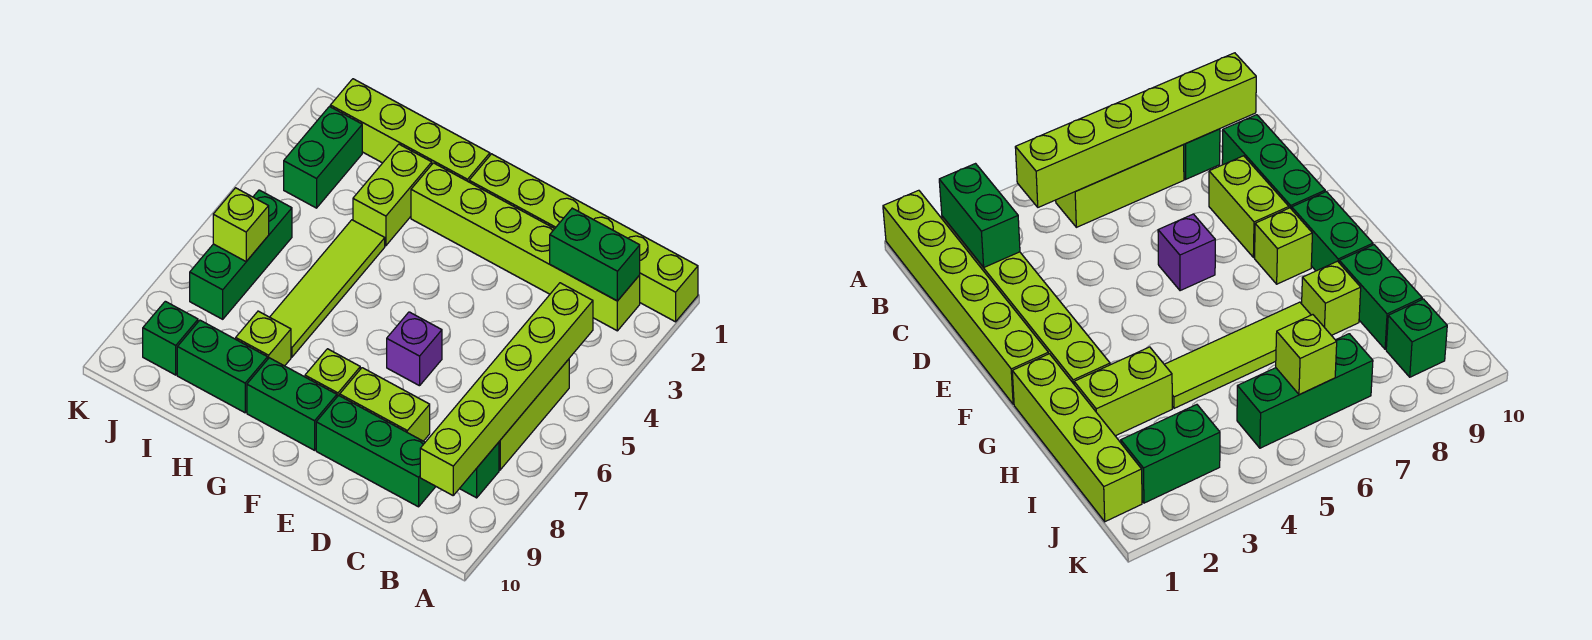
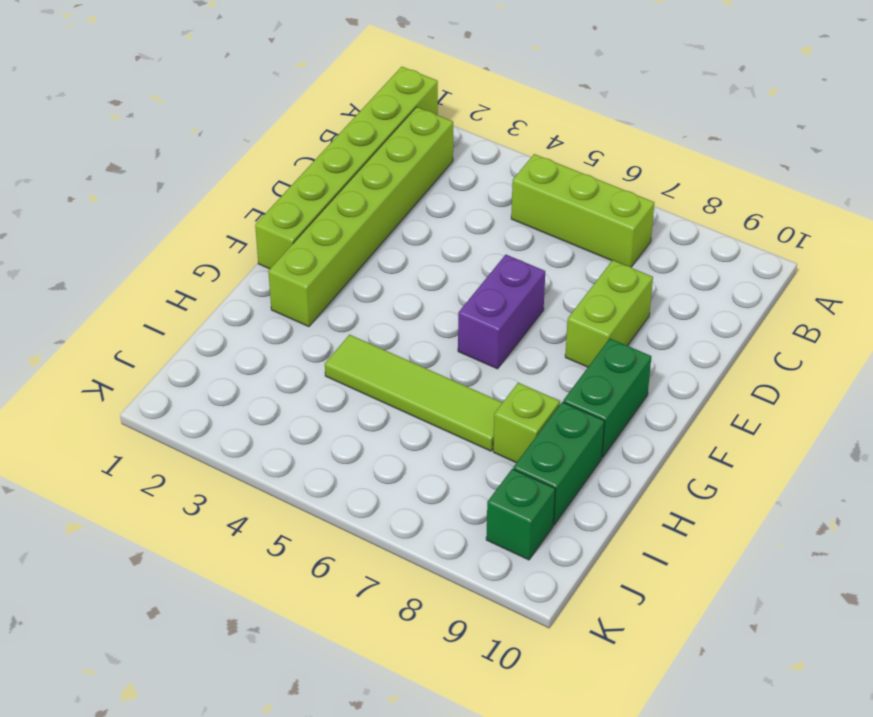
purple brick E6:F6 level 1 -> purple brick E6 level 1
none -> green brick B8 level 1
none -> green brick C9:E9 level 1
none -> lime brick F8 level 1

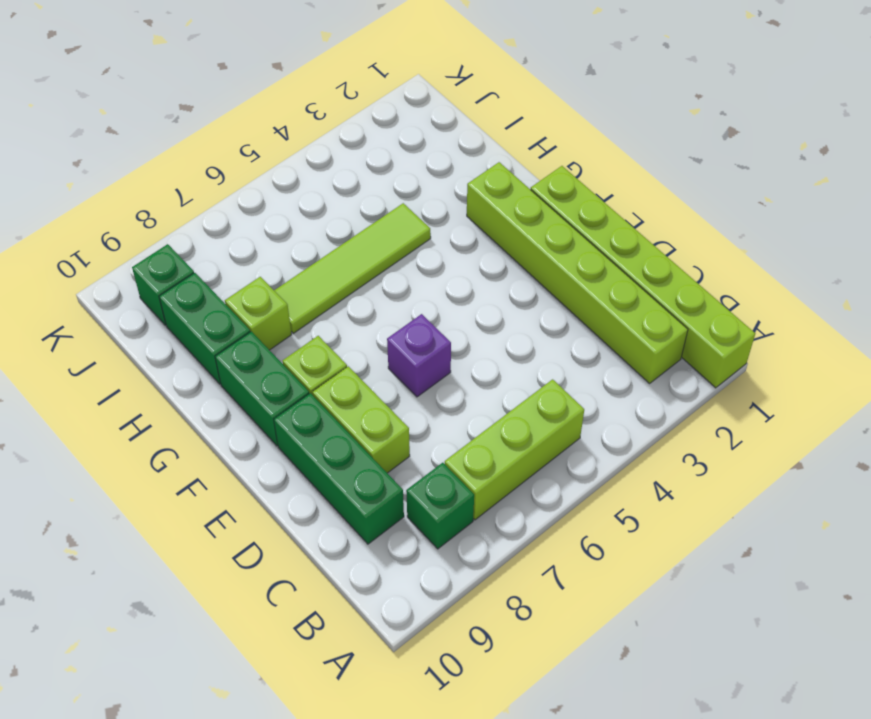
none -> lime brick G1:J1 level 1
none -> lime brick H2:H3 level 1
none -> green brick J2:J3 level 1

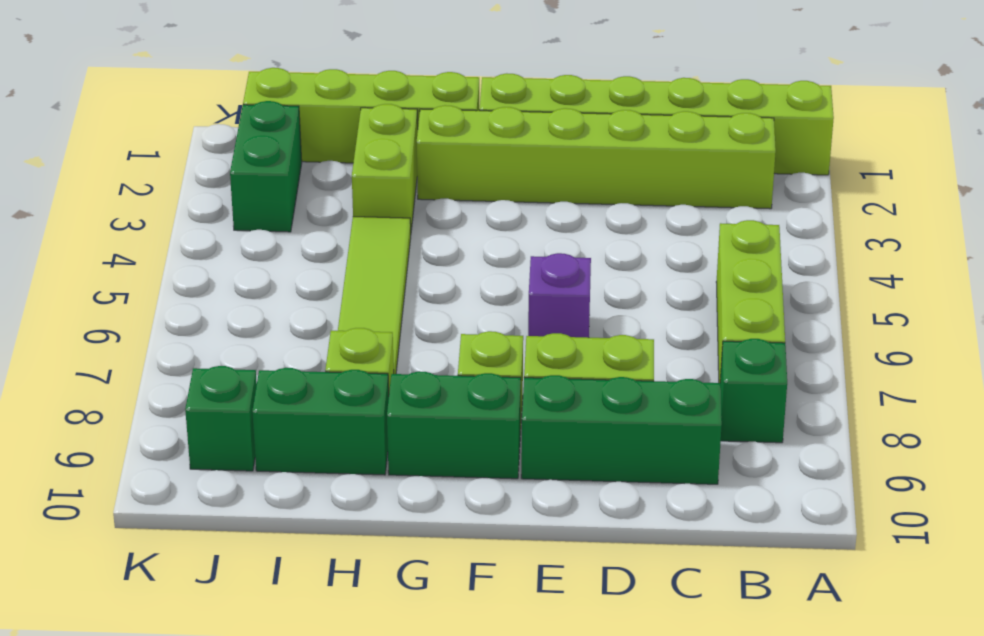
none -> green brick J5:J7 level 1
none -> green brick B2:C2 level 2
none -> lime brick B4:B9 level 2

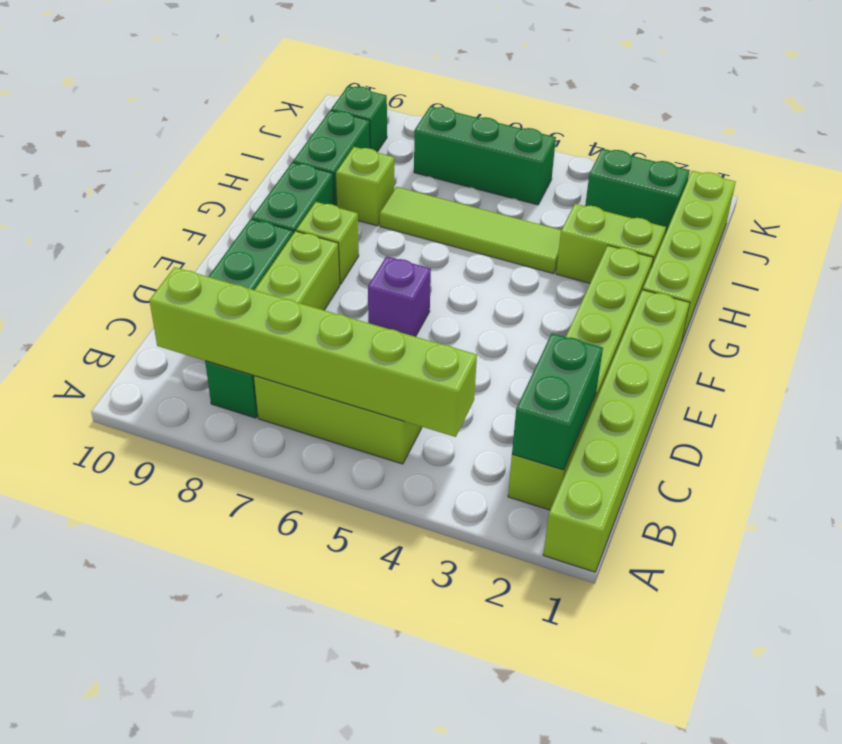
none -> lime brick J6 level 2

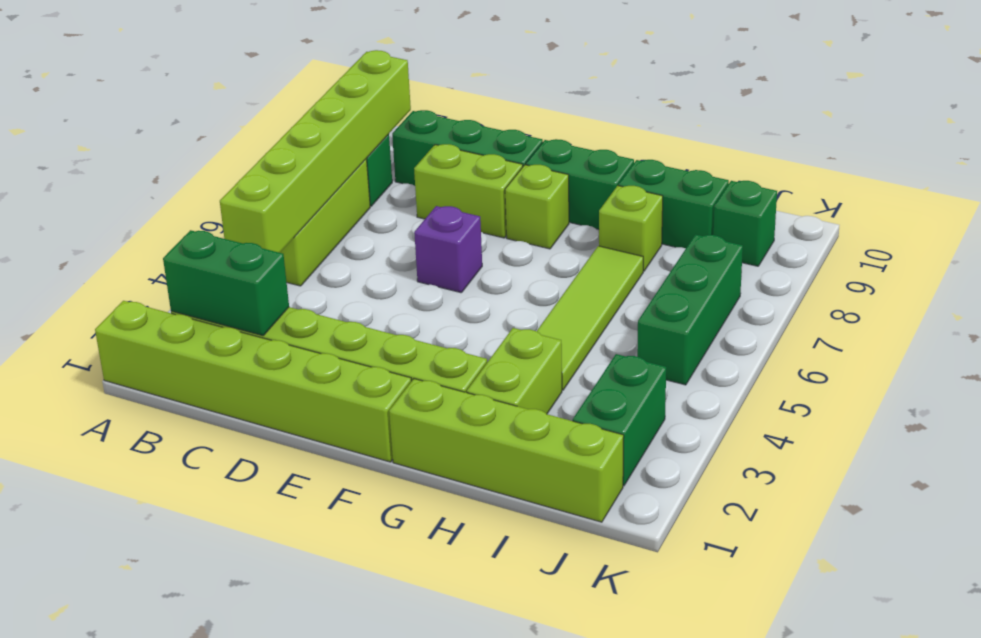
none -> lime brick J6 level 2

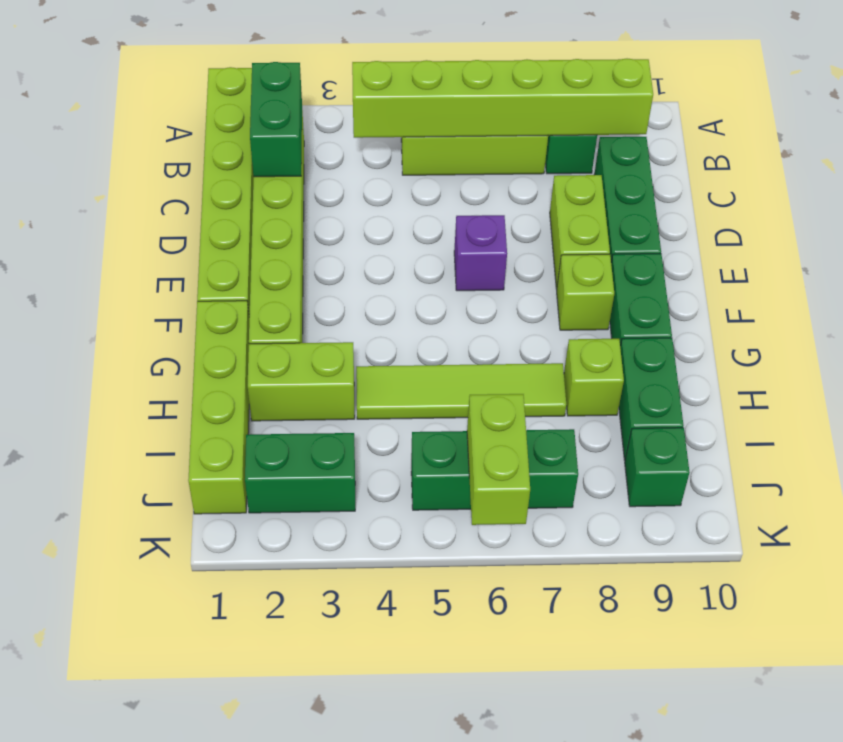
lime brick J6:K6 level 2 -> lime brick J6 level 2

